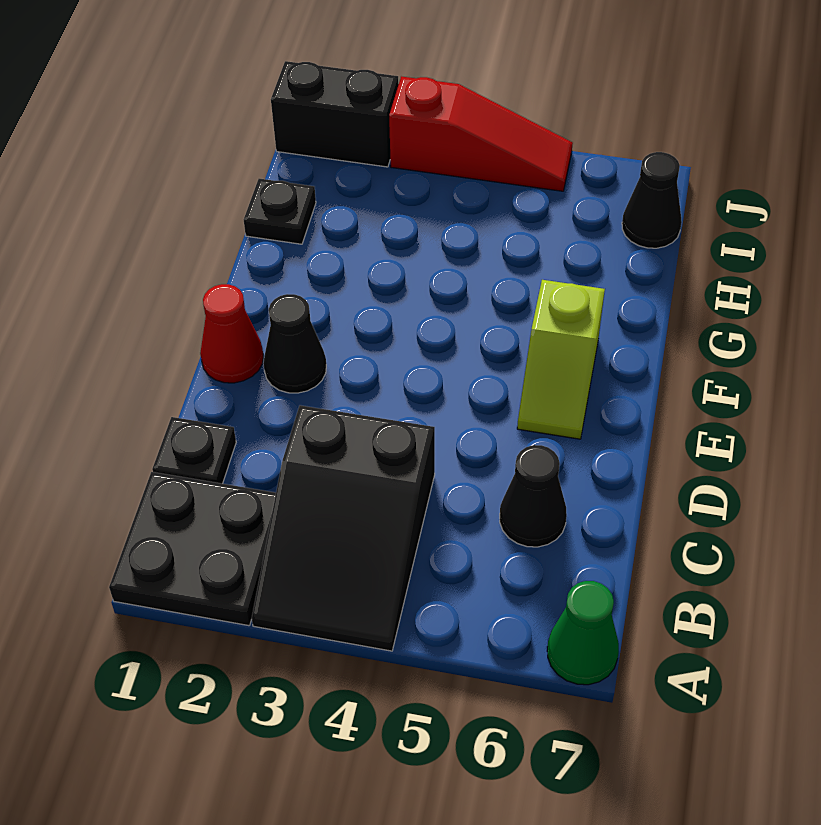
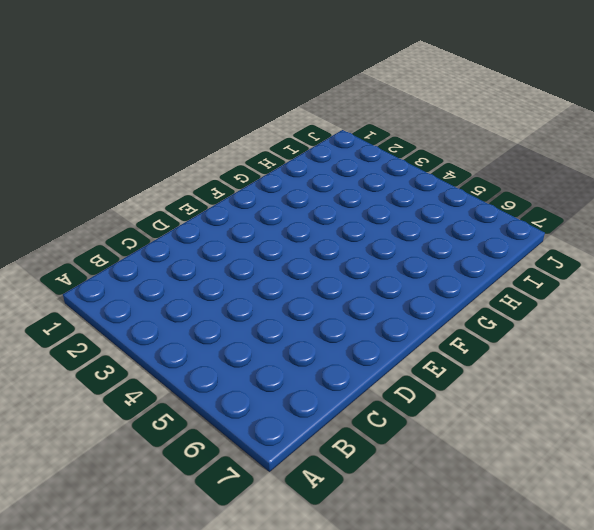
none -> black plate A1:B2 level 1
none -> black slope A3:C4 level 1 top C
none -> green cone A7 level 1

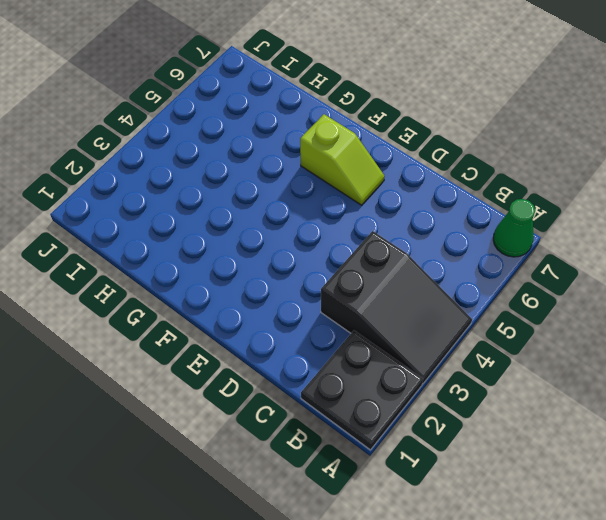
none -> black plate C1 level 1
none -> black cone C6 level 1
none -> red cone E1 level 1

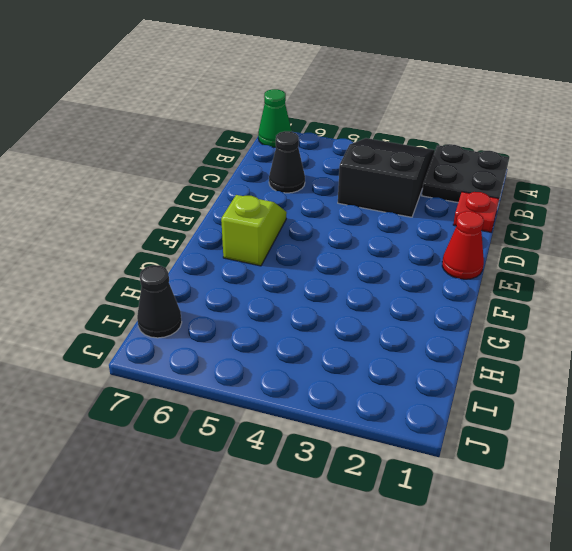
red plate C1 level 1 -> black plate C1 level 1
none -> black cone E2 level 1
none -> black plate H1 level 1
none -> black brick J1:J2 level 1

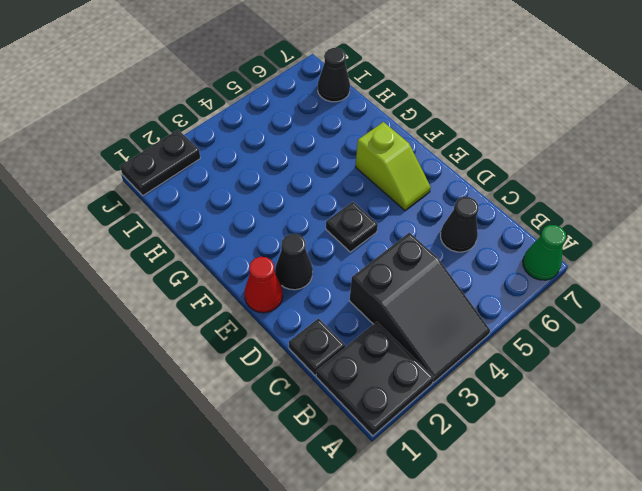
black plate E4 level 1 -> black plate H1 level 1
black plate J1:J2 level 1 -> black brick J1:J2 level 1
none -> red slope J3:J5 level 1 top 3

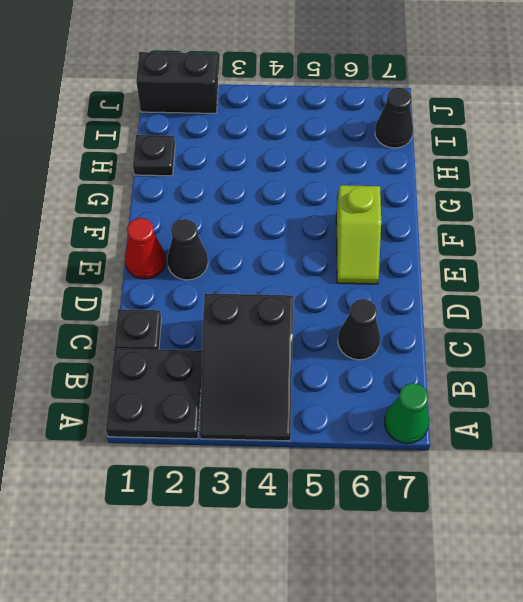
none -> red slope J3:J5 level 1 top 3

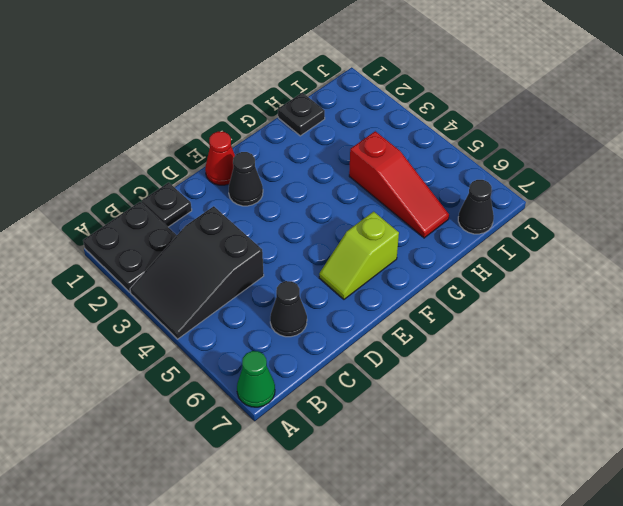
red slope H4:H6 level 1 top 4 -> red slope J3:J5 level 1 top 3
none -> black brick J1:J2 level 1

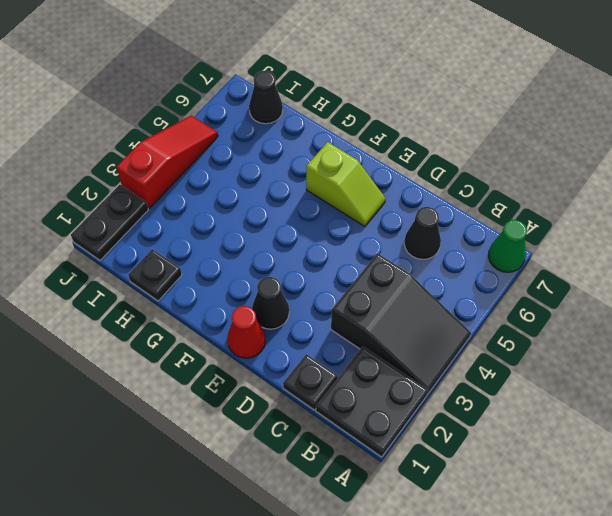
black plate J1:J2 level 1 -> black brick J1:J2 level 1

